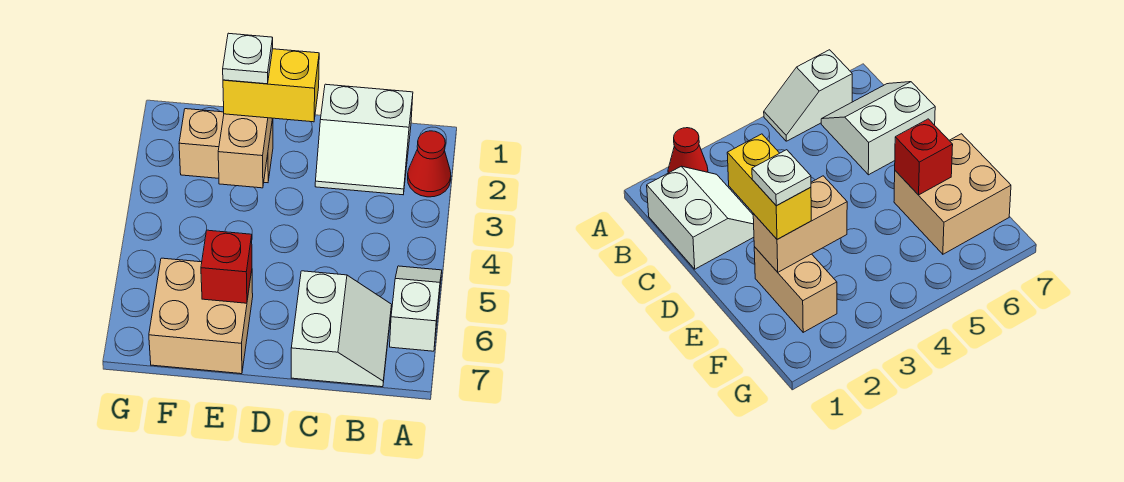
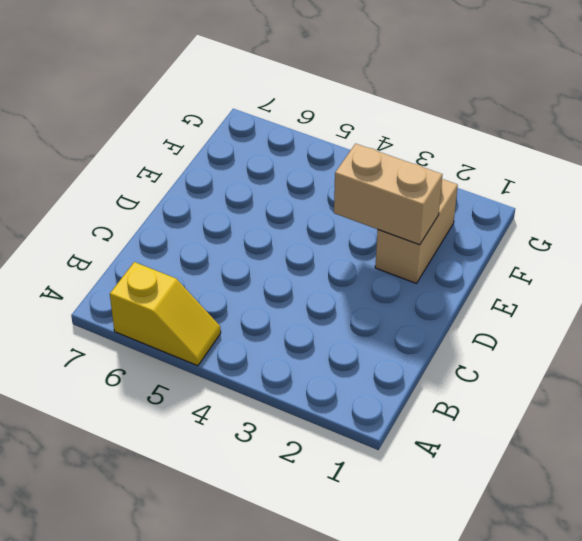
yellow slope A5:A6 level 1 top 6 -> white slope A5:A6 level 1 top 6
none -> red cone A2 level 1
none -> white slope B1:C2 level 1 top 1

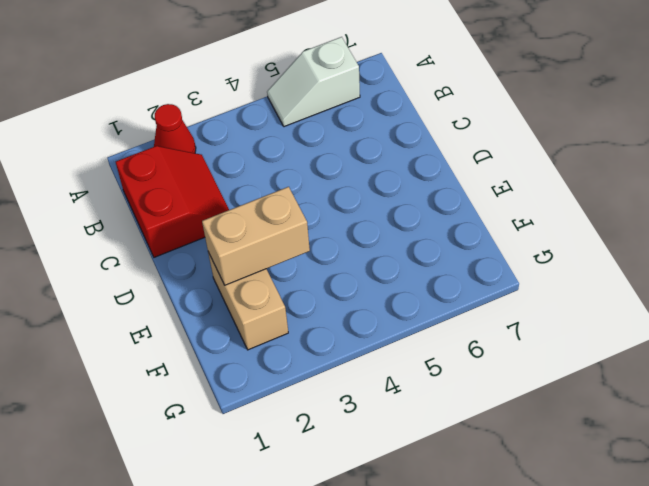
red slope B1:C2 level 1 top 1 -> white slope B1:C2 level 1 top 1
none -> white slope B6:C7 level 1 top C
none -> tan brick E6:F7 level 1

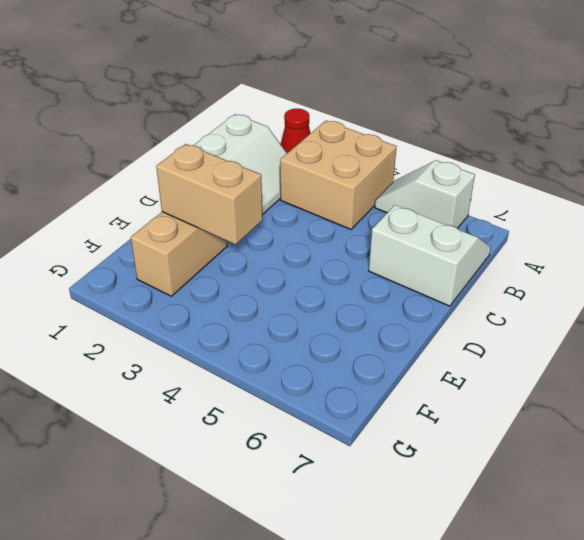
tan brick A3:B4 level 1 -> tan brick E6:F7 level 1
none -> red brick E6 level 2
none -> yellow brick D2:E2 level 3

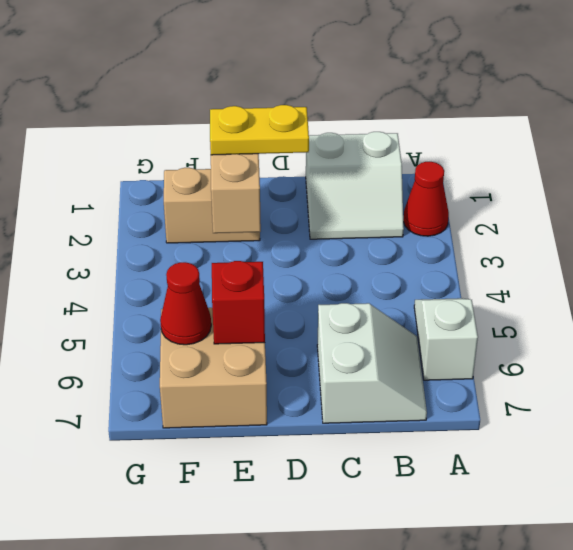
yellow plate D2:E2 level 3 -> yellow brick D2:E2 level 3
red cone F6 level 2 -> none
none -> white plate E2 level 4

